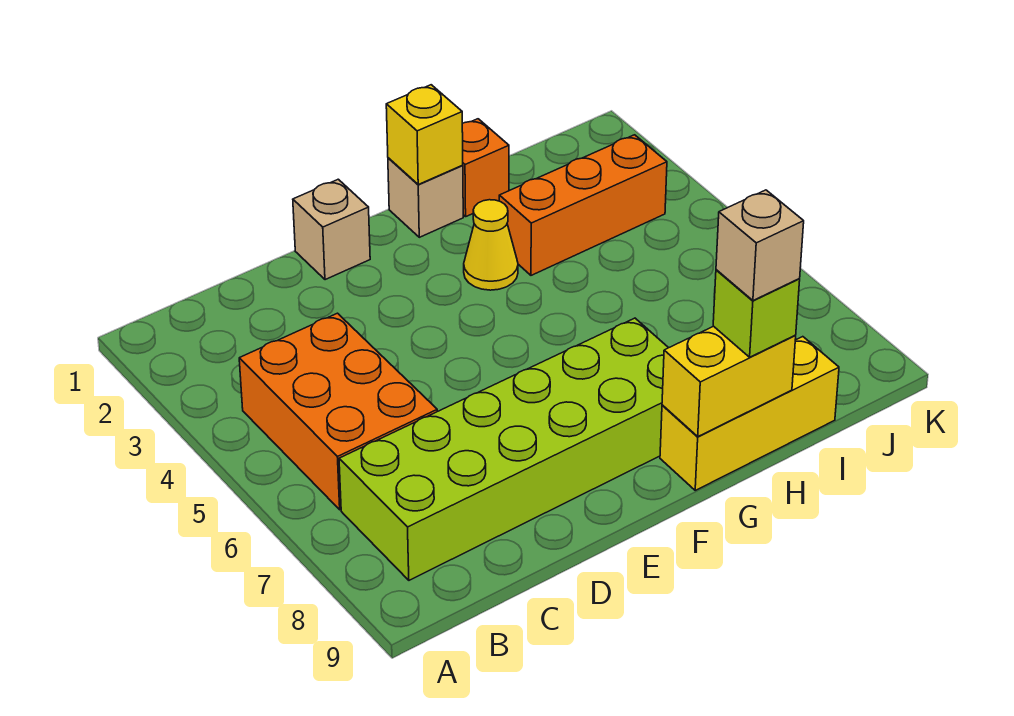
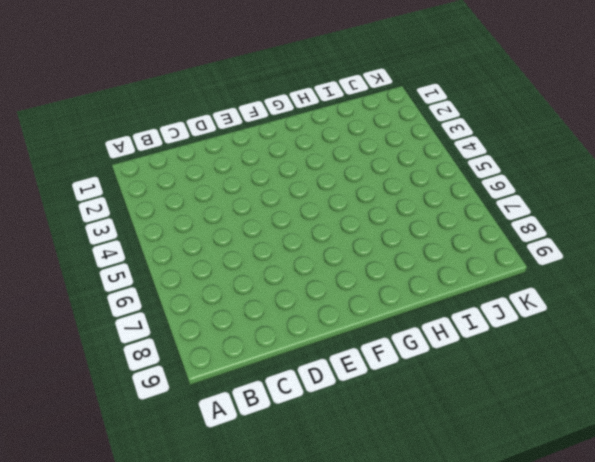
none -> orange brick B4:C6 level 1
none -> lime brick B7:G8 level 1
none -> tan brick E1 level 1

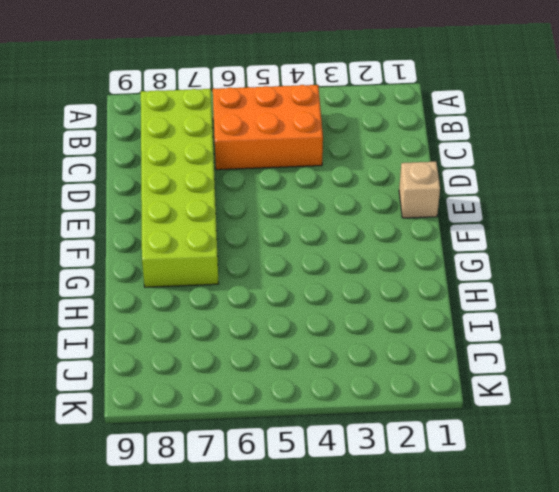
none -> tan brick G1 level 1
none -> yellow cone G3 level 1
none -> yellow brick G9:I9 level 1

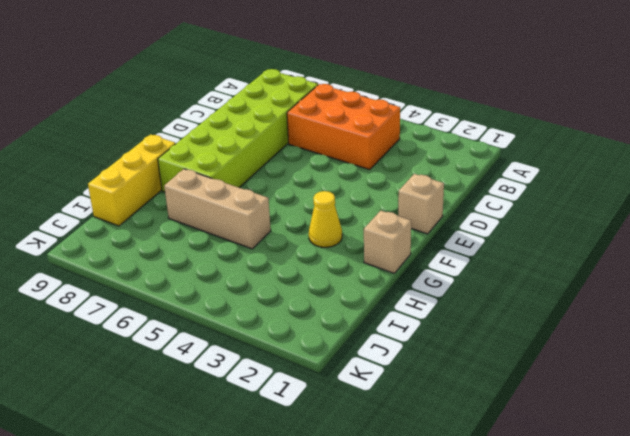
tan brick H5:H7 level 1 -> none
none -> orange brick H1 level 1
none -> orange brick H3:J3 level 1
none -> yellow brick G1 level 2

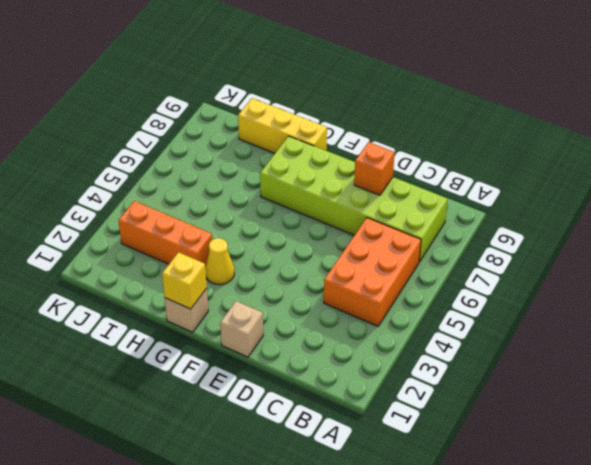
orange brick D8 level 2 -> orange brick H1 level 1
none -> yellow brick G9:H9 level 2
none -> lime brick H9 level 3
none -> tan brick H9 level 4

